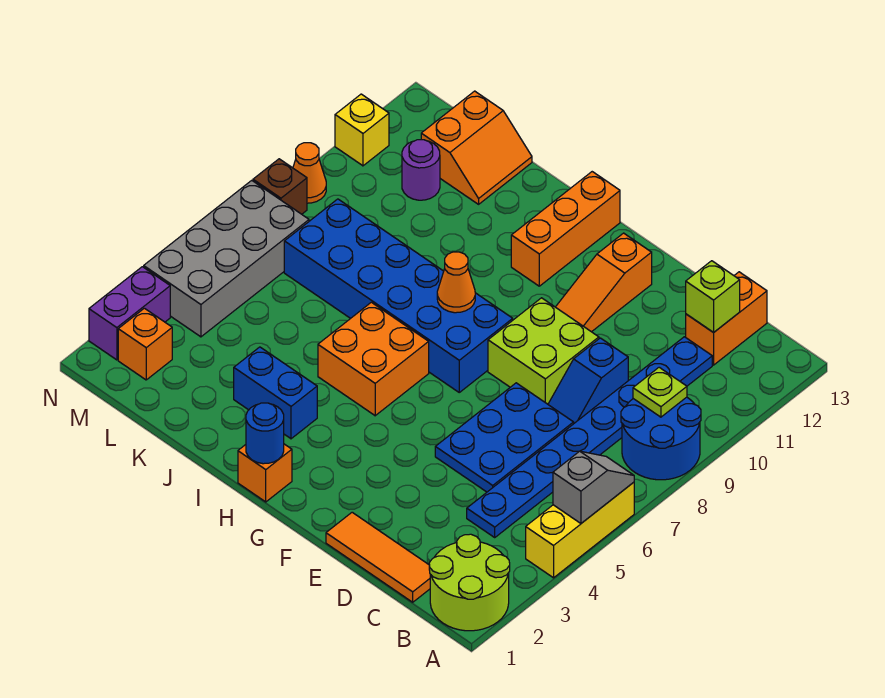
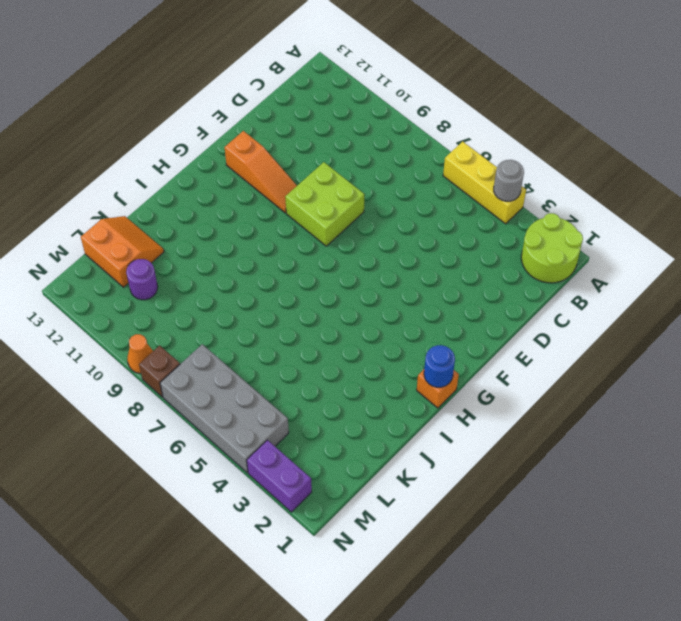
grey round brick A4 level 2 -> none
none -> blue round brick A8:B9 level 1
none -> orange tile C1:E1 level 1
none -> blue plate C4:C11 level 1

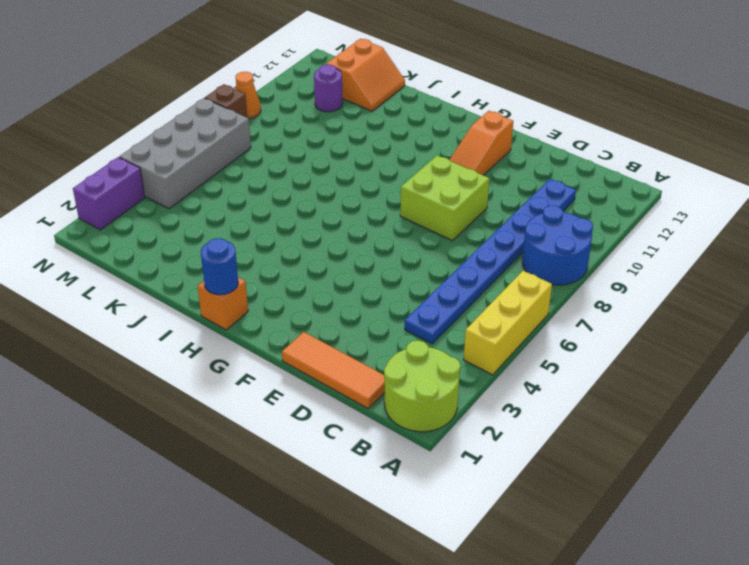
none -> orange brick C12:C13 level 1
none -> blue plate D5:E7 level 1
none -> blue slope D8:D9 level 1 top 9

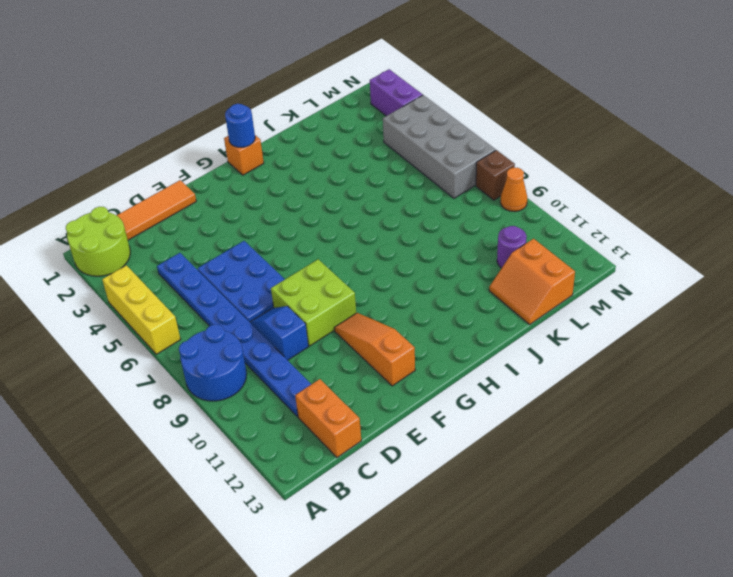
none -> blue brick G7:L8 level 1
none -> orange brick H5:I6 level 1
none -> orange brick H11:H13 level 1

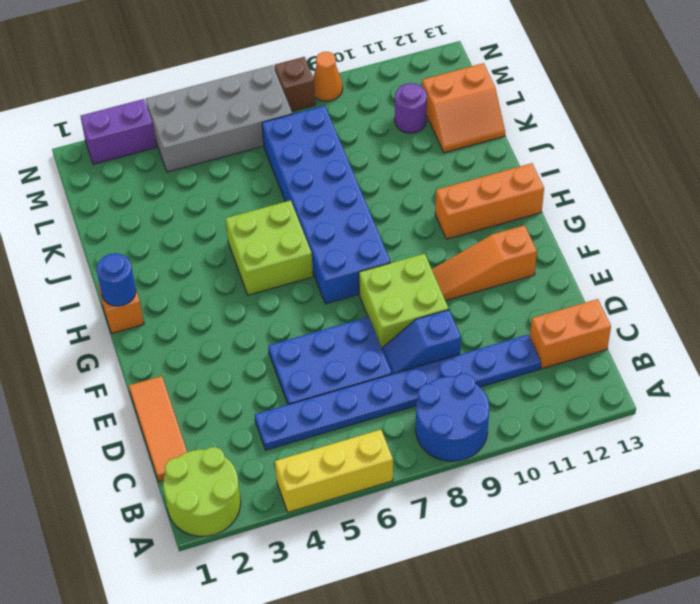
lime brick H5:I6 level 1 -> orange brick H5:I6 level 1
none -> blue brick I3:J3 level 1
none -> orange brick M2 level 1
none -> yellow brick N11 level 1

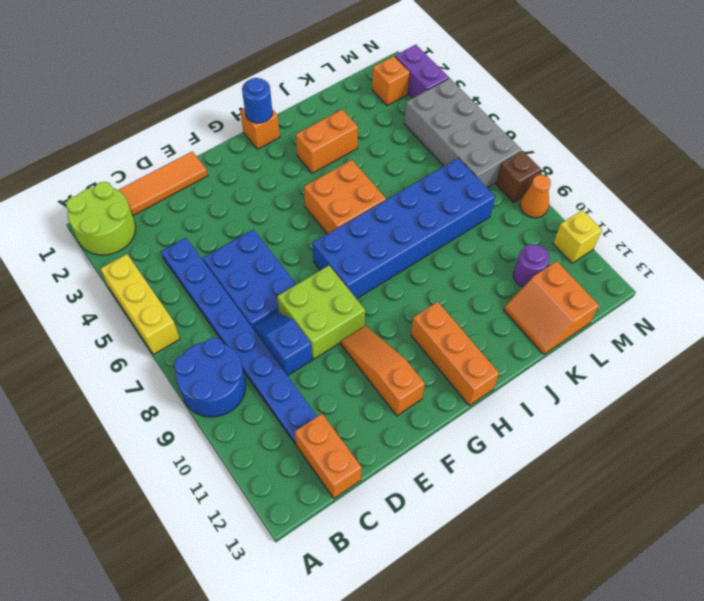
orange brick I3:J3 level 1 -> blue brick I3:J3 level 1
none -> grey slope A5:A6 level 2 top 5
none -> lime plate B9 level 2
none -> lime brick C12 level 2

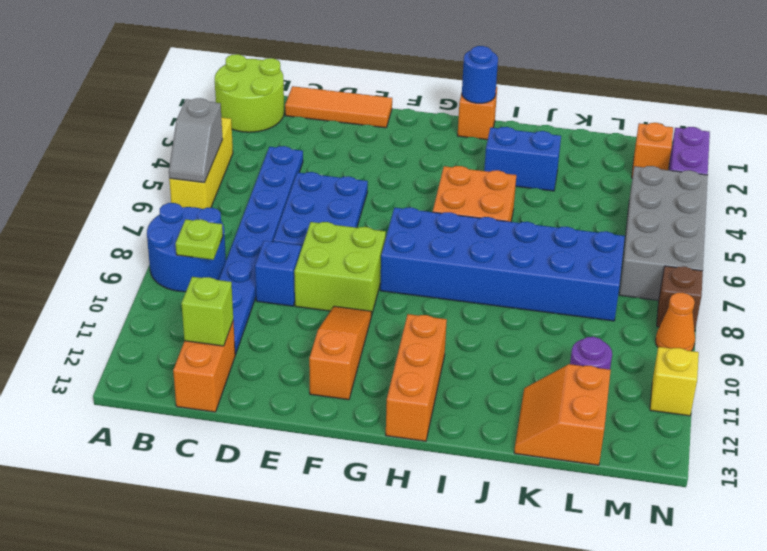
none -> orange cone H8 level 2

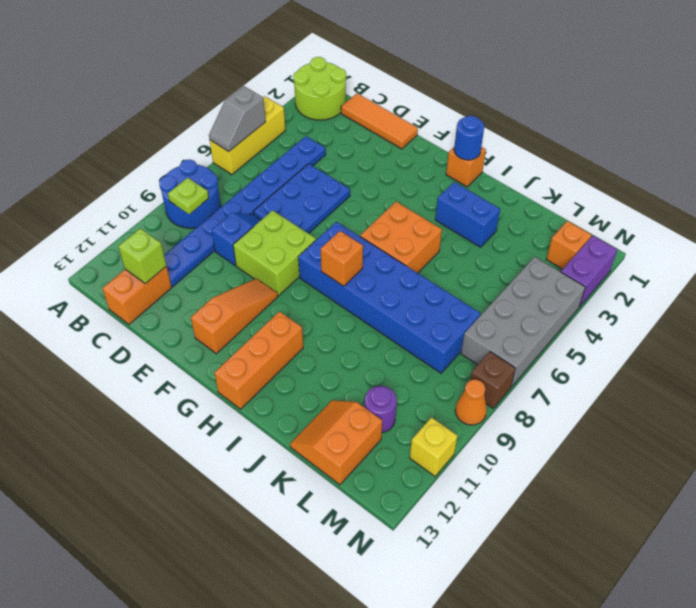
orange brick H8 level 2 -> orange cone H8 level 2

